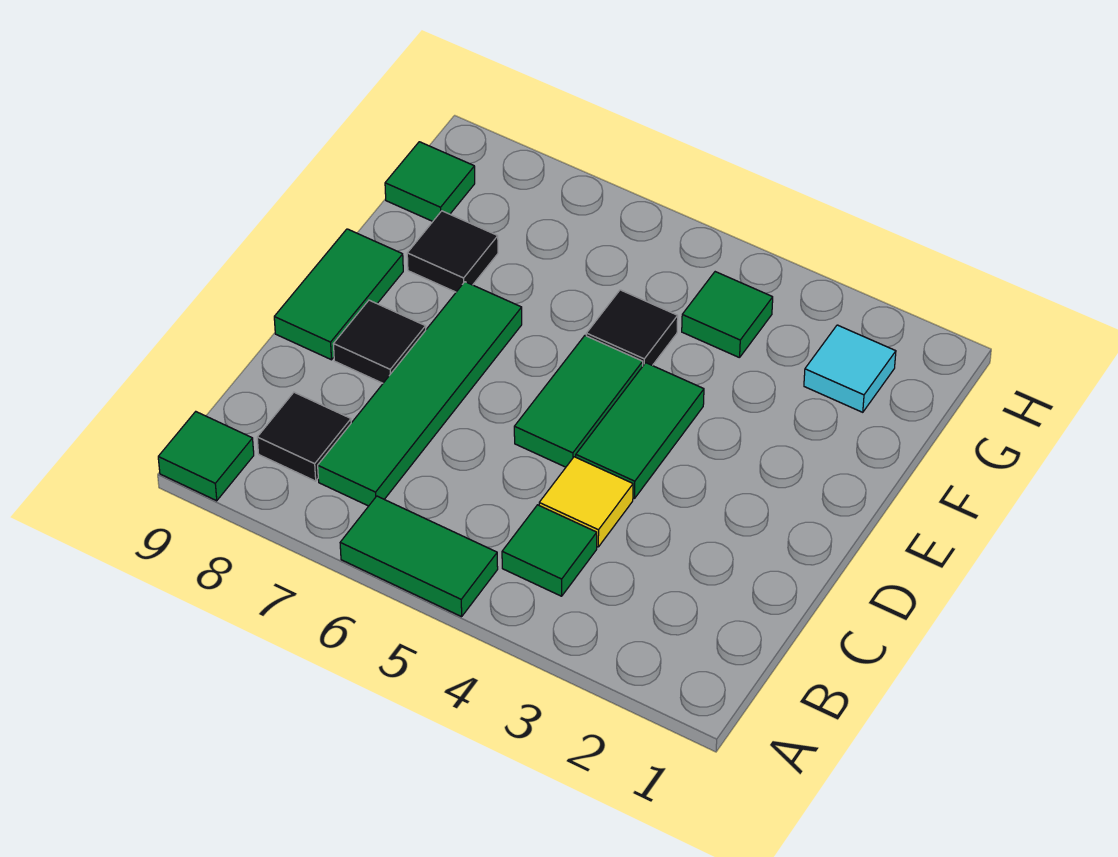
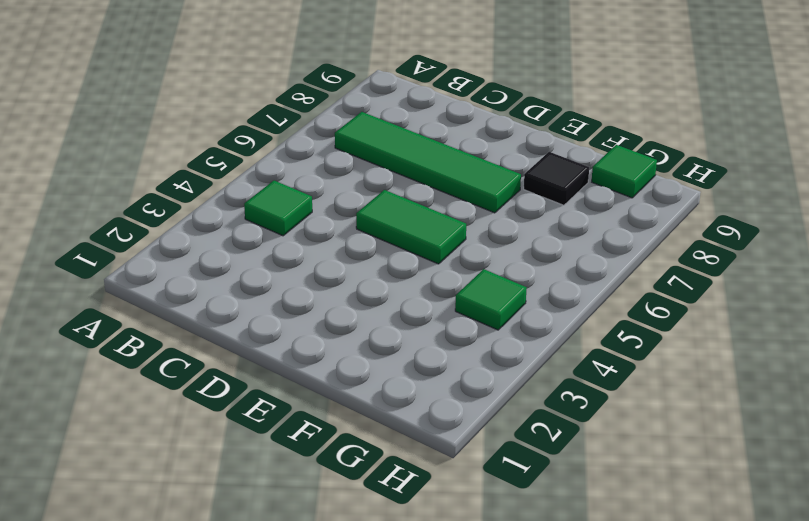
none -> green tile A5:A6 level 1
none -> green tile A9 level 1
none -> black tile B8 level 1

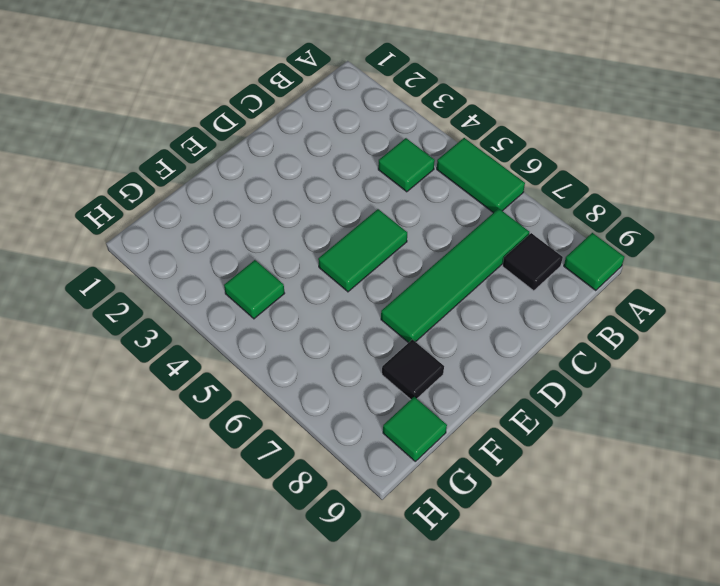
none -> yellow tile C4 level 1
none -> green tile D4:E4 level 1
none -> black tile D8 level 1

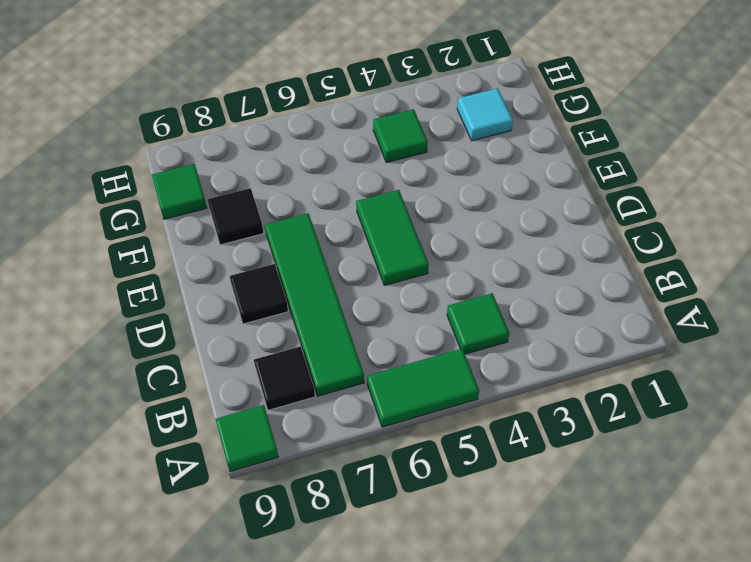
none -> yellow tile C4 level 1
none -> green tile D4:E4 level 1
none -> green tile D9:E9 level 1

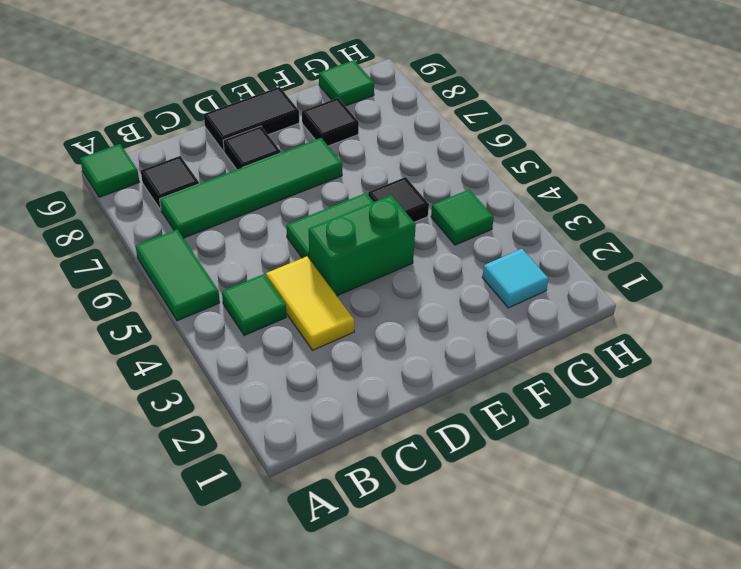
yellow tile C3:C4 level 1 -> yellow tile C4 level 1
green brick D4:E4 level 1 -> green tile D4:E4 level 1
black tile D9:E9 level 1 -> green tile D9:E9 level 1

